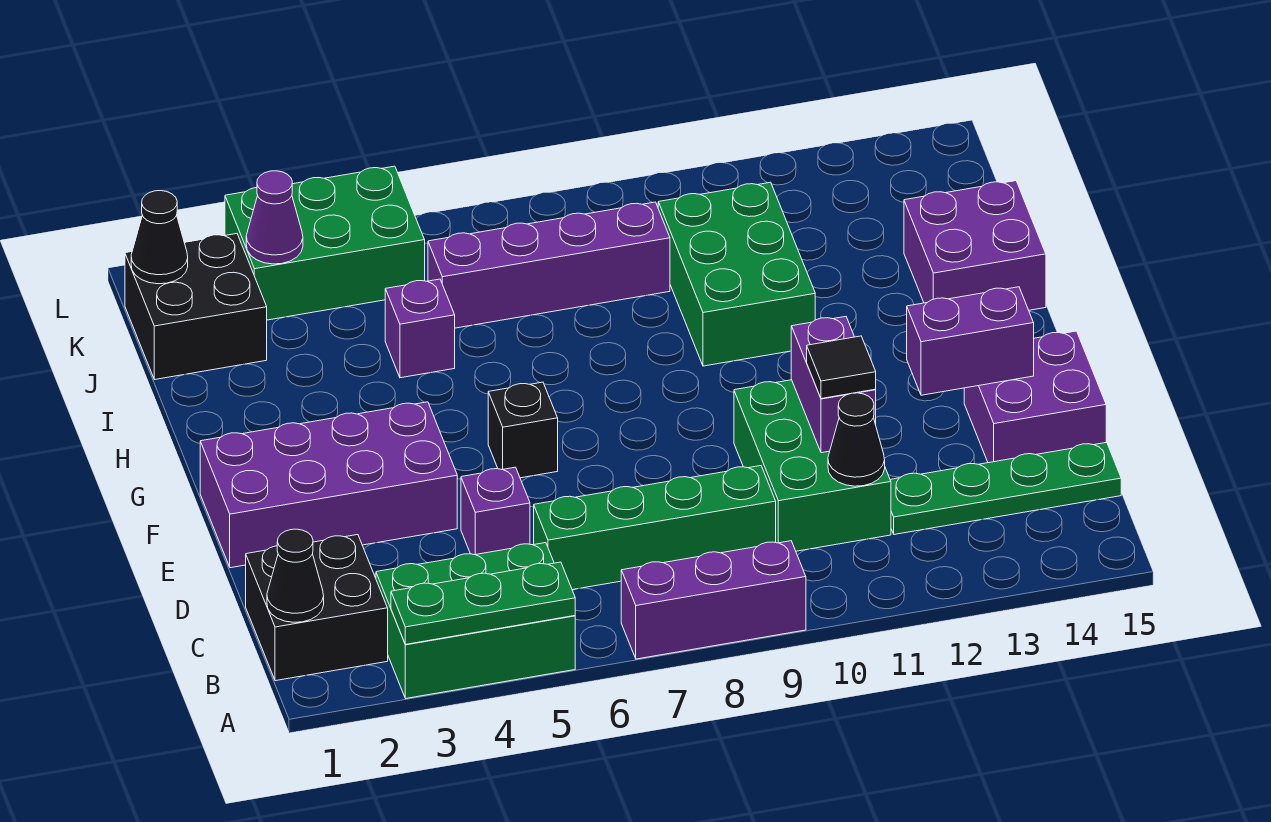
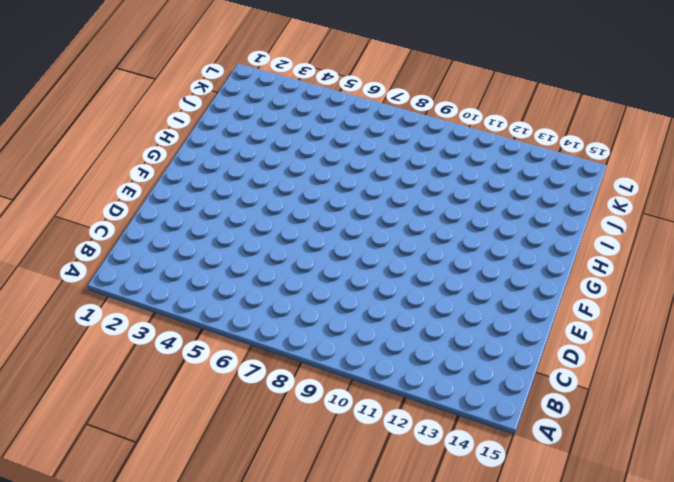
none -> green brick A3:B5 level 1
none -> purple brick A7:A9 level 1
none -> black brick B1:C2 level 1

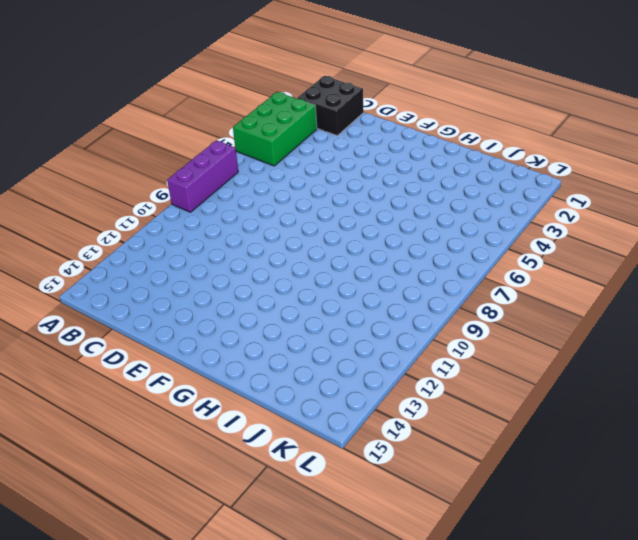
none -> green brick C6:C9 level 1
none -> green brick C10:E11 level 1
none -> green plate C12:C15 level 1

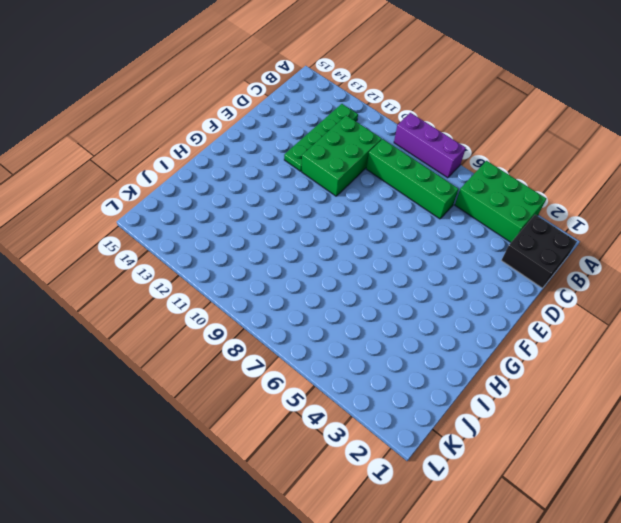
green plate B12:E12 level 1 -> green plate C12:C15 level 1
none -> purple brick D5 level 1
none -> purple brick D14:E15 level 1
none -> purple brick E1:F4 level 1

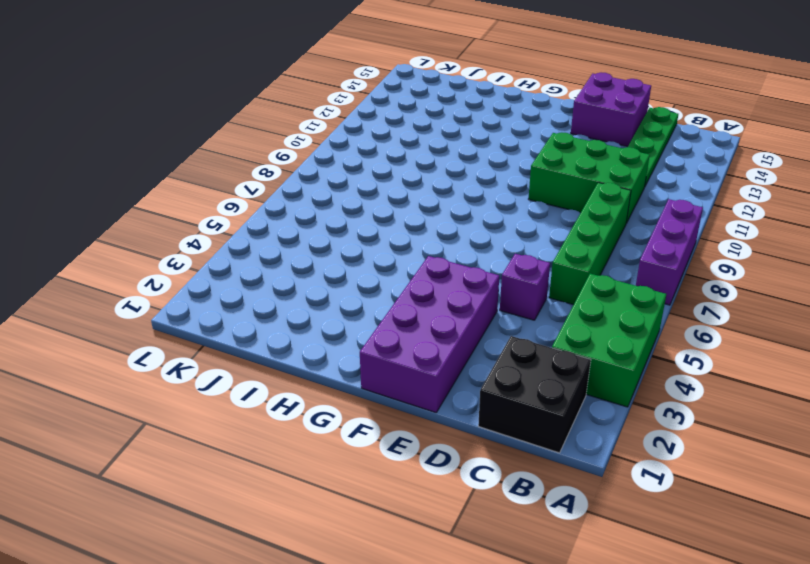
none -> black brick F6 level 1
none -> green brick H10:J11 level 1
none -> purple brick H14:I15 level 1

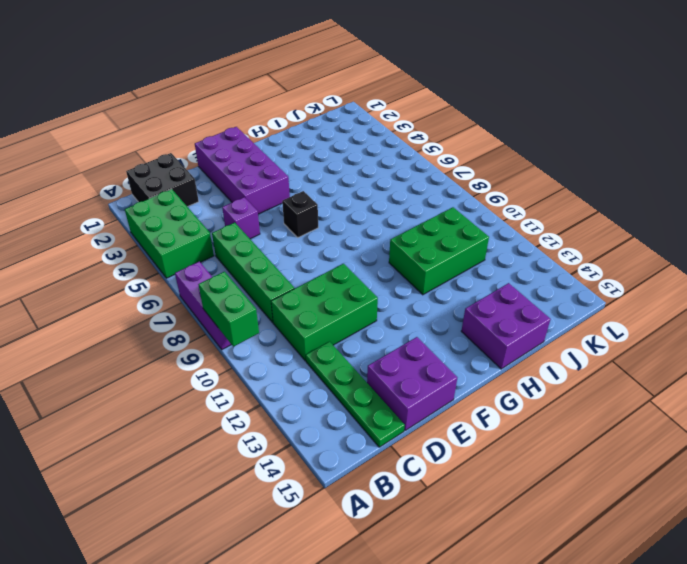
green brick A9:A10 level 2 -> none
none -> purple brick I5 level 1
none -> black brick J1:K2 level 1
none -> purple brick J6:J9 level 1

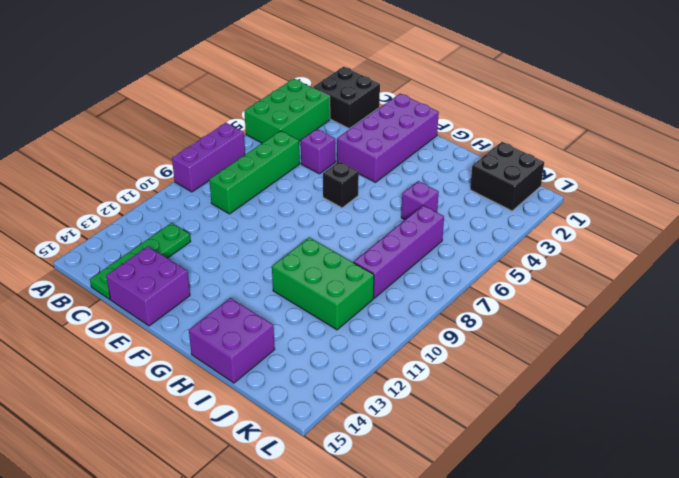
none -> green brick C10:E11 level 1
none -> green brick K3:L5 level 1
none -> green plate A3:A5 level 2

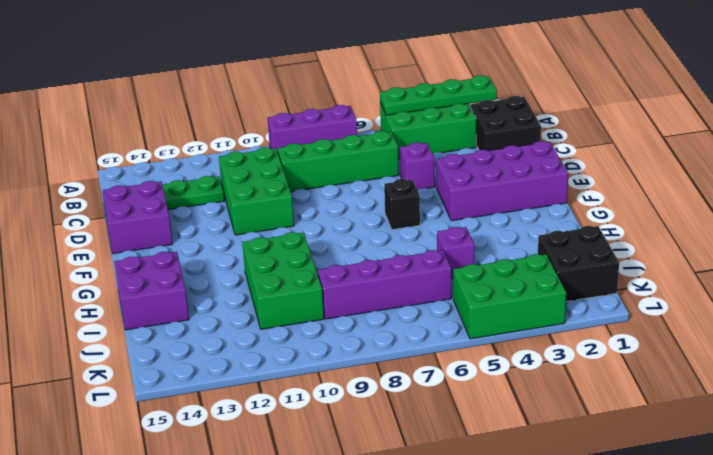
green plate A2:A5 level 2 -> green plate A3:A5 level 2
none -> black cone B1 level 2
none -> black cone C11 level 2
none -> purple brick D11:E11 level 2

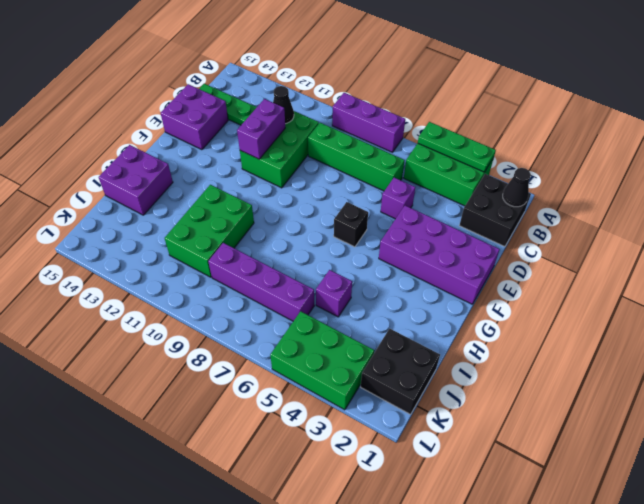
none -> purple brick E13:E14 level 2
none -> black cone K1 level 2
none -> purple cone K3 level 2

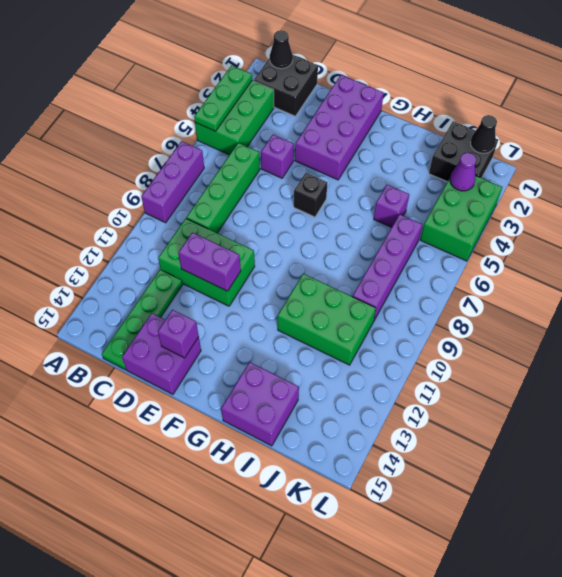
purple brick E14 level 2 -> purple brick E13:E14 level 2
none -> black cone C11 level 2
none -> black tile D11 level 3

